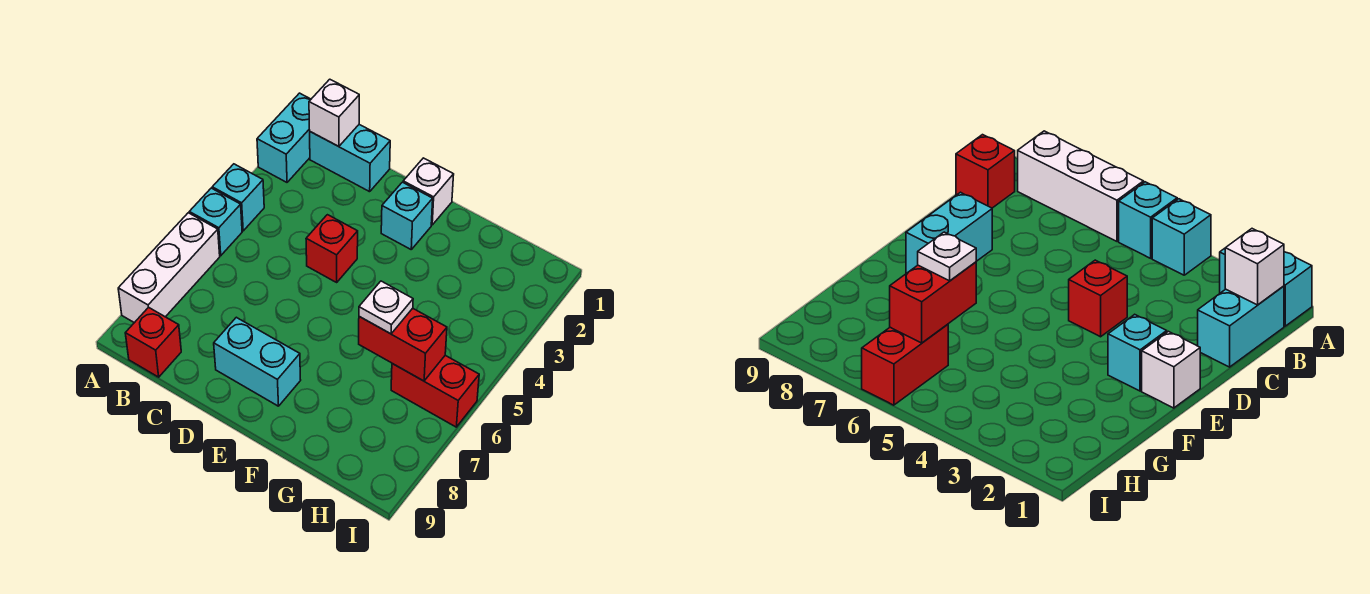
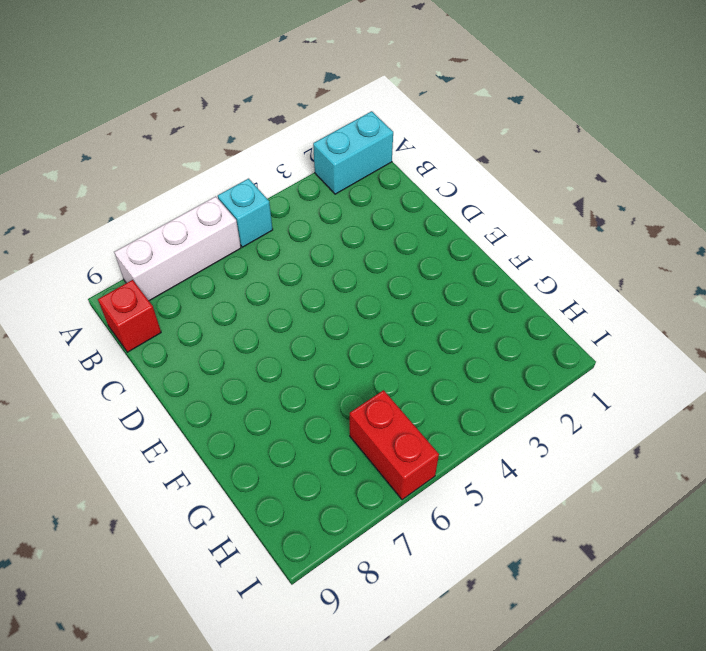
none -> cyan brick A4 level 1
none -> cyan brick B1:C1 level 1
none -> red brick D4 level 1

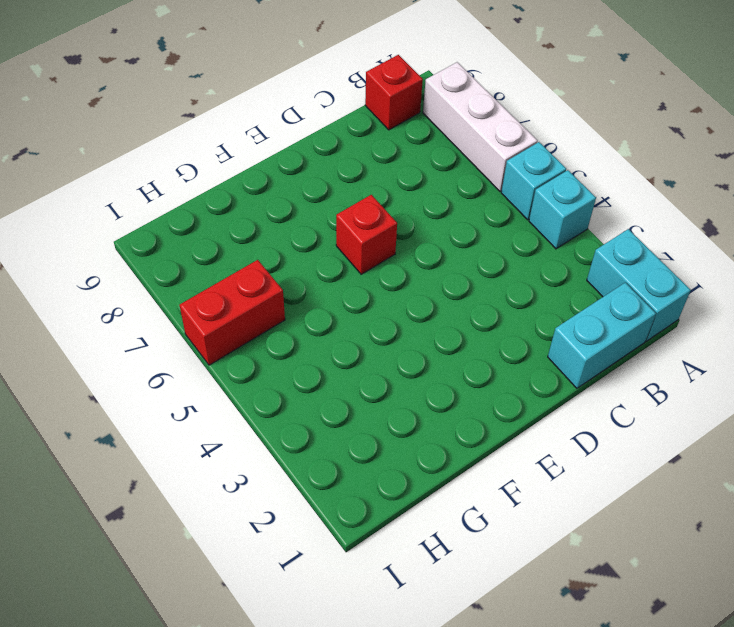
red brick E6 level 1 -> red brick D4 level 1
none -> cyan brick D8:E8 level 1
none -> white brick E1 level 1
none -> cyan brick E2 level 1

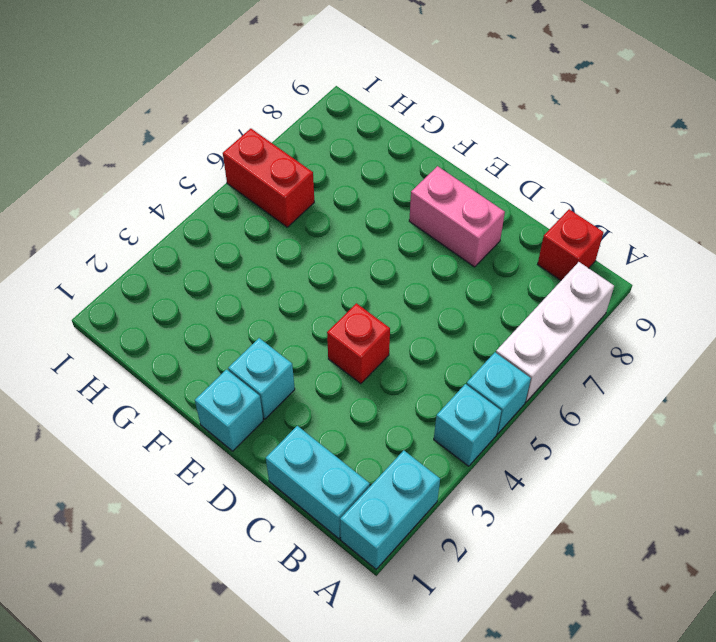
pink brick D8:E8 level 1 -> cyan brick D8:E8 level 1
cyan brick E1 level 1 -> white brick E1 level 1
none -> white brick B1 level 2
none -> red brick G6:H6 level 2
none -> white plate G6 level 3

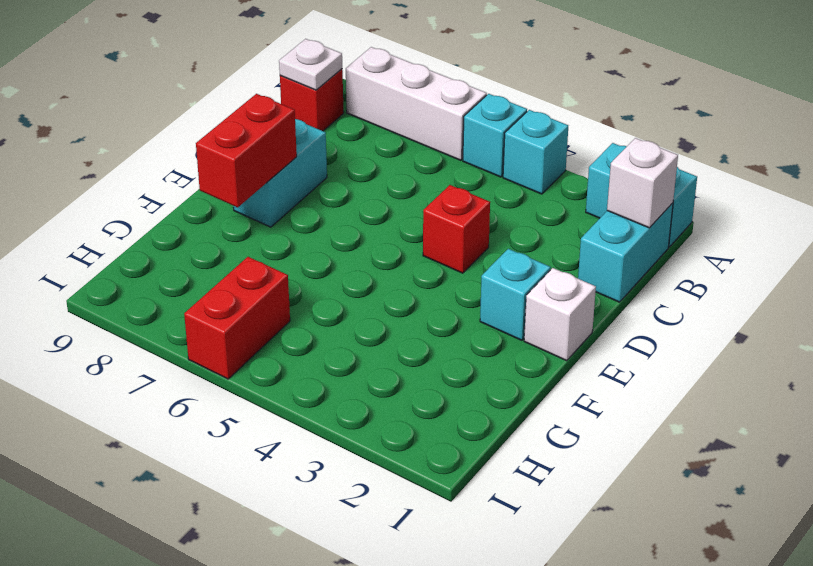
white plate B9 level 2 -> white plate G6 level 3
red brick E8:F8 level 2 -> red brick G6:H6 level 2

